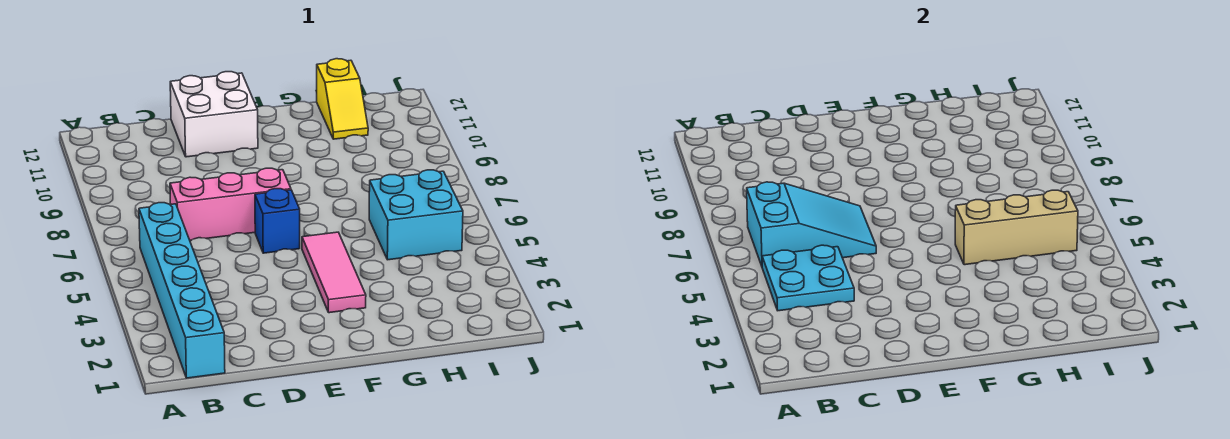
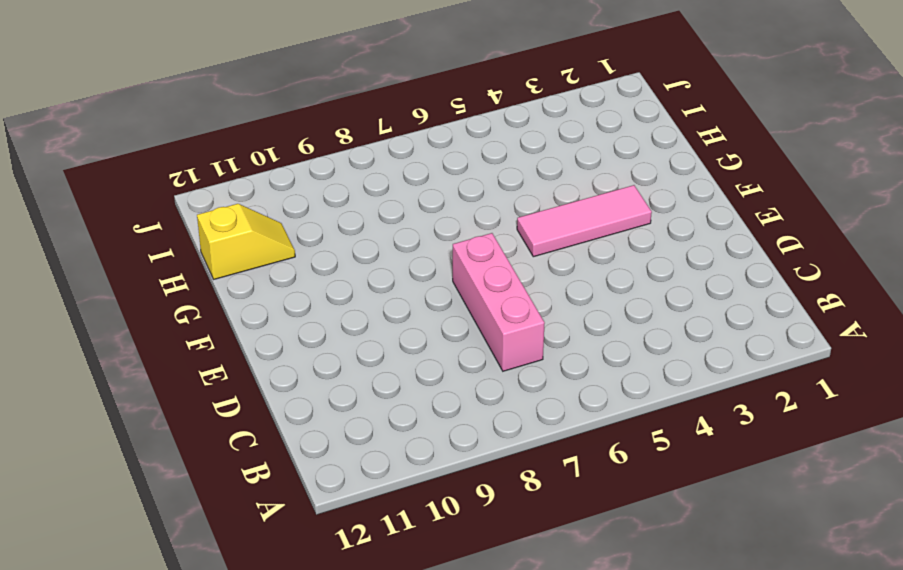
none -> cyan brick B1:B6 level 1
none -> white brick D11:E12 level 1

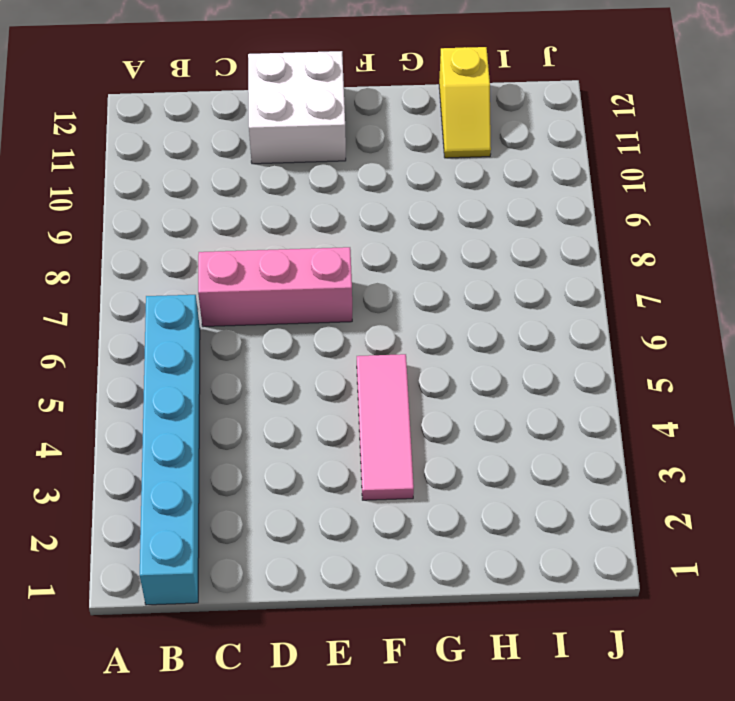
none -> blue brick E6 level 1
none -> cyan brick H5:I6 level 1

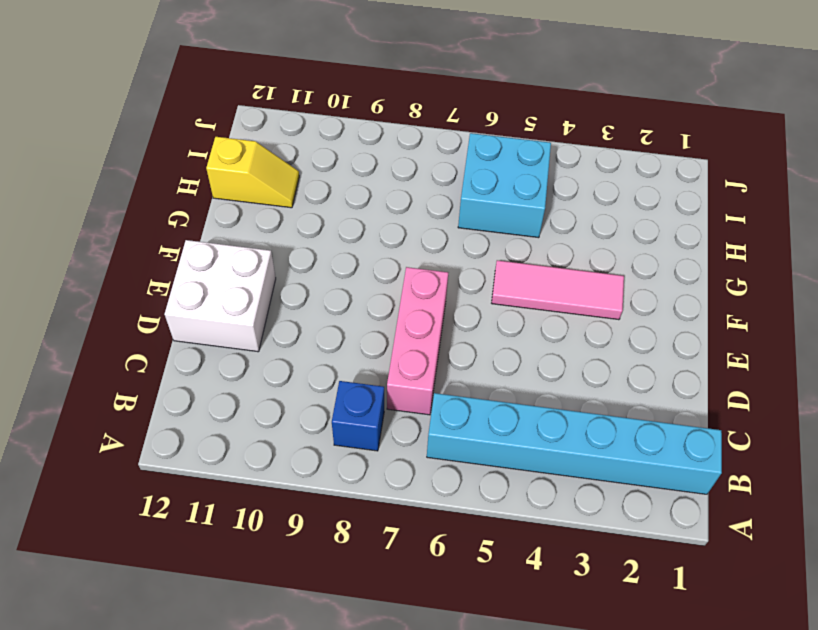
blue brick B8 level 1 -> blue brick E6 level 1
none -> cyan plate B4:C5 level 2
none -> cyan slope B6:D7 level 2 top B

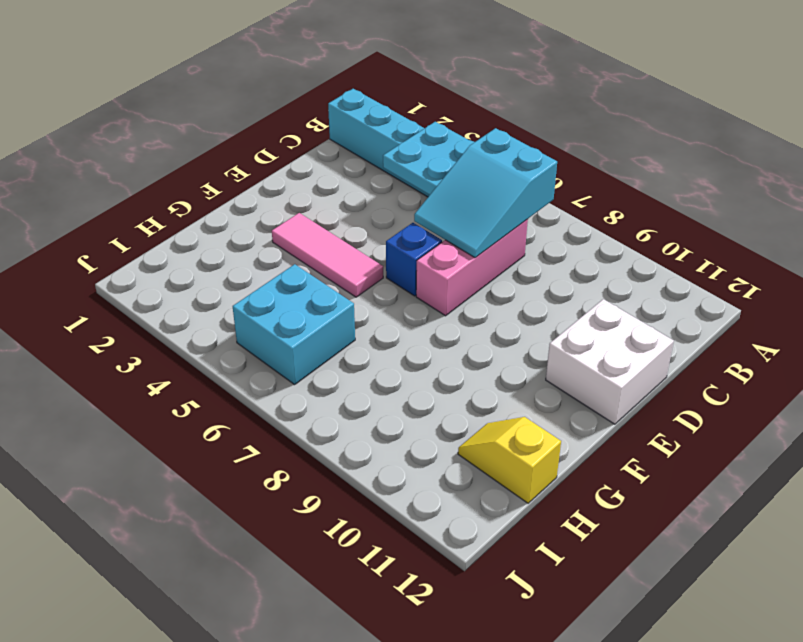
none -> tan brick G5:I5 level 2

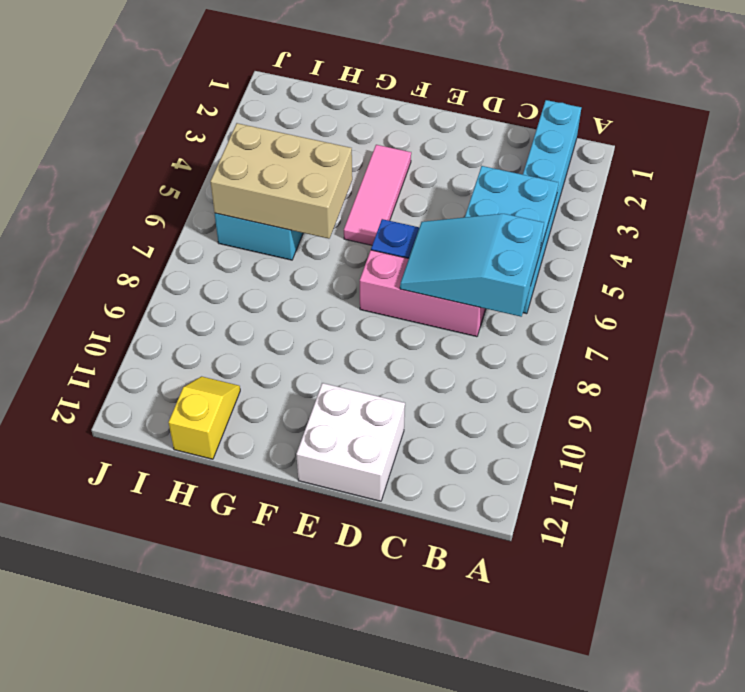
tan brick G5:I6 level 2 -> tan brick G5:I5 level 2

